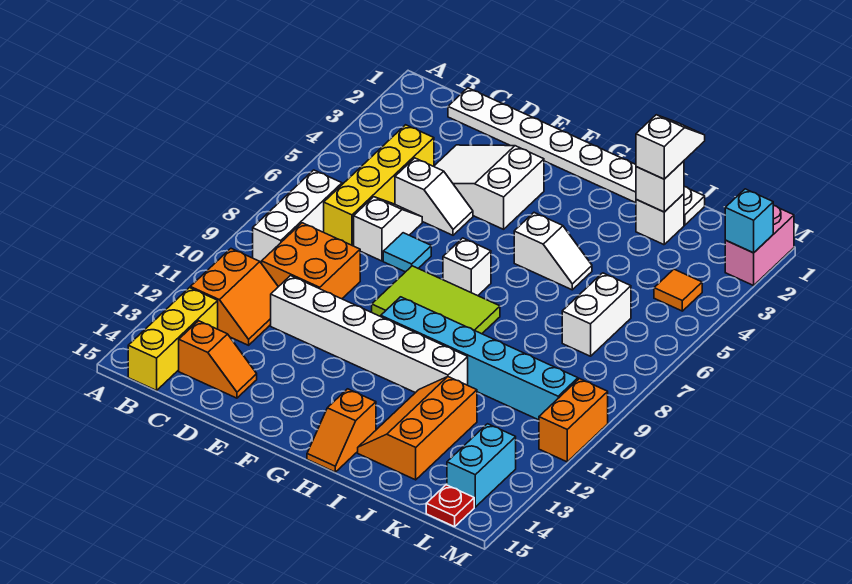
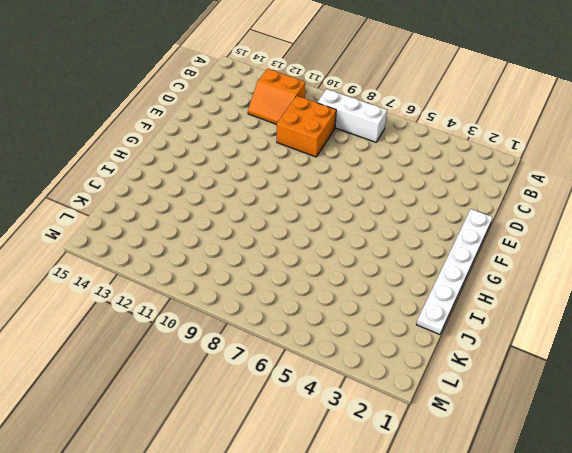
white plate E1:J1 level 1 -> white plate C1:J1 level 1
none -> yellow brick B13:B15 level 1
none -> yellow brick C4:C7 level 1
none -> orange slope C14:D14 level 1 top C

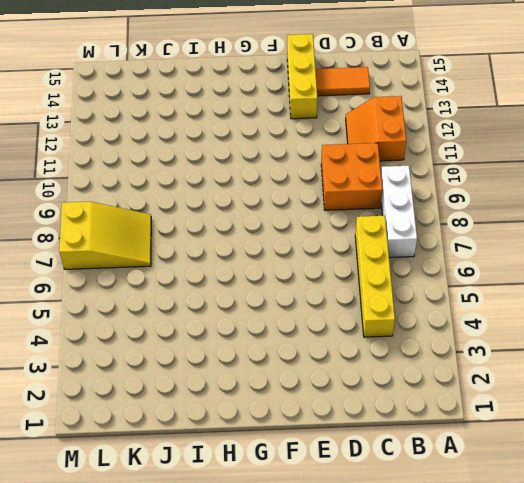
orange tile C14:D14 level 1 -> orange slope C14:D14 level 1 top C
yellow brick E13:E15 level 1 -> yellow brick B13:B15 level 1
yellow slope K7:M8 level 1 top M -> white brick K6:K7 level 1
none -> white plate C1:J1 level 1
none -> white slope D3:F4 level 1 top F
none -> white slope D5:E5 level 1 top D

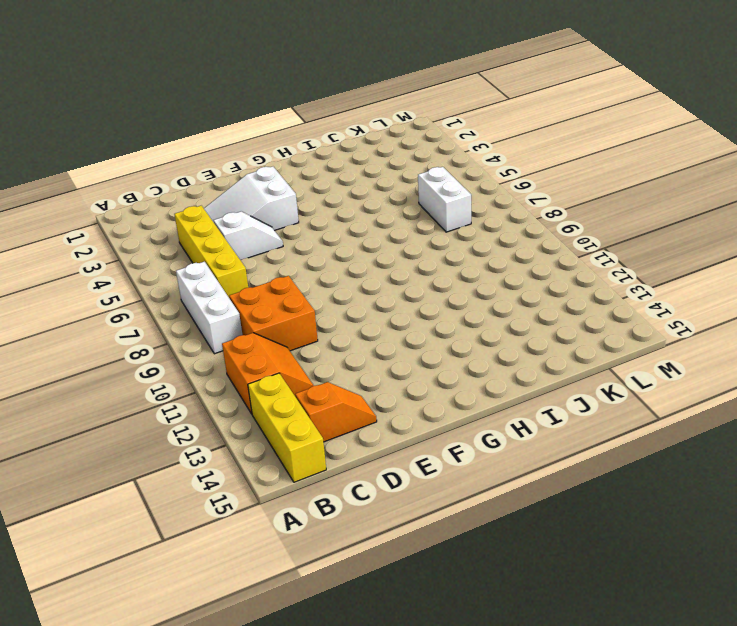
none -> white plate C1:J1 level 1
none -> white slope D6:D7 level 1 top 7
none -> white brick D11:I11 level 1

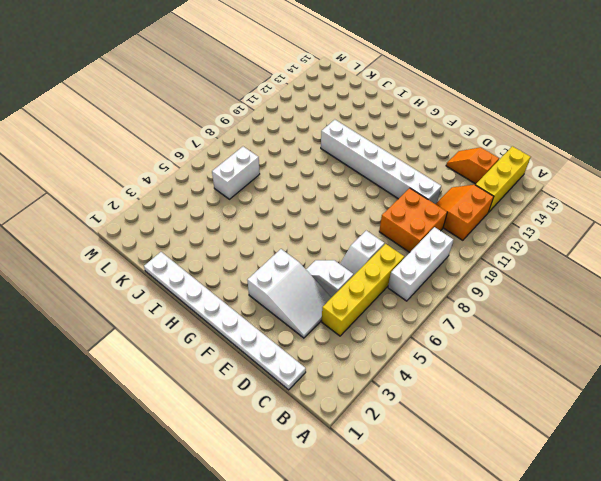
none -> cyan tile E7 level 1
none -> lime tile F8:H9 level 1
none -> white brick G7 level 1

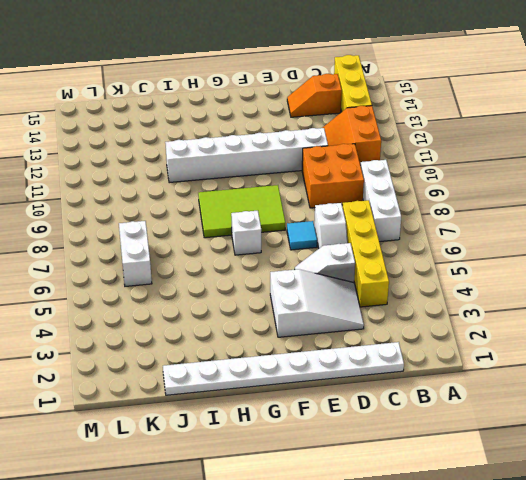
none -> cyan brick G10:L10 level 1
none -> white slope H5:I5 level 1 top H
none -> orange slope H14:H15 level 1 top 14

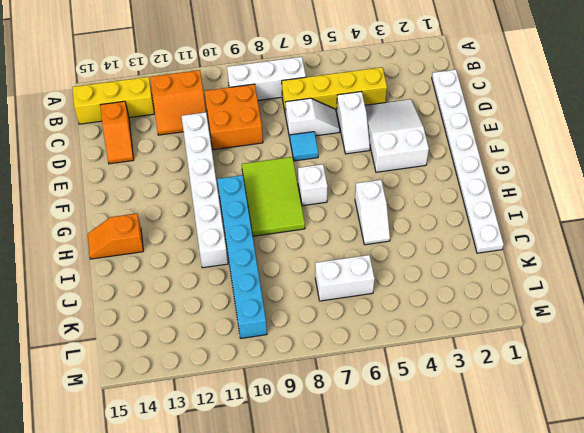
none -> orange slope I12:J14 level 1 top J
none -> white brick J2 level 1
none -> orange tile L4 level 1

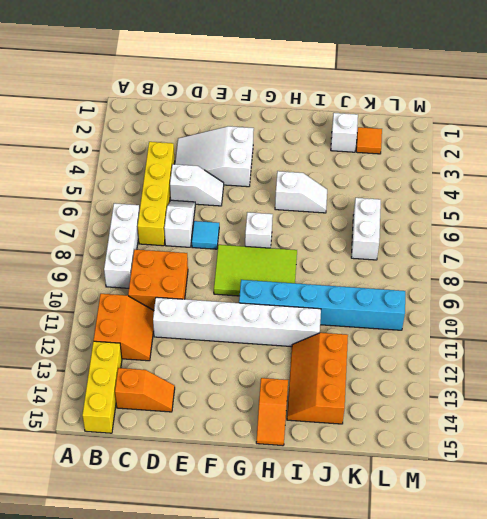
orange tile K2 level 1 -> orange tile L4 level 1
none -> white plate C1:J1 level 1
none -> cyan brick L13:L14 level 1
none -> red plate L15 level 1

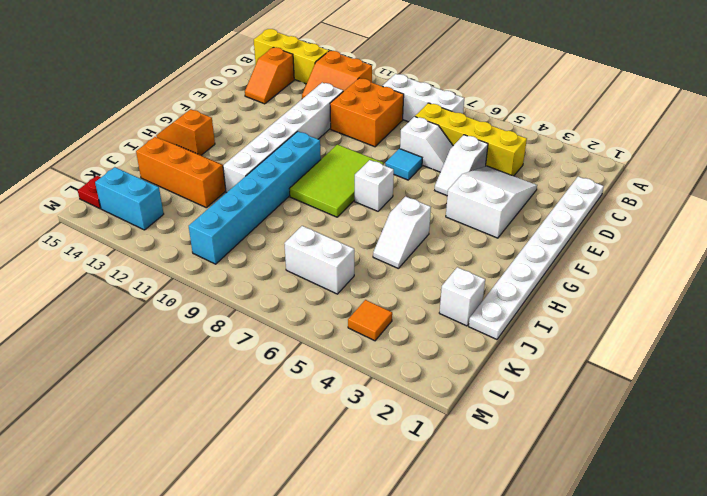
none -> pink brick M1:M2 level 1
none -> orange brick M10:M11 level 1
none -> white brick J2 level 2

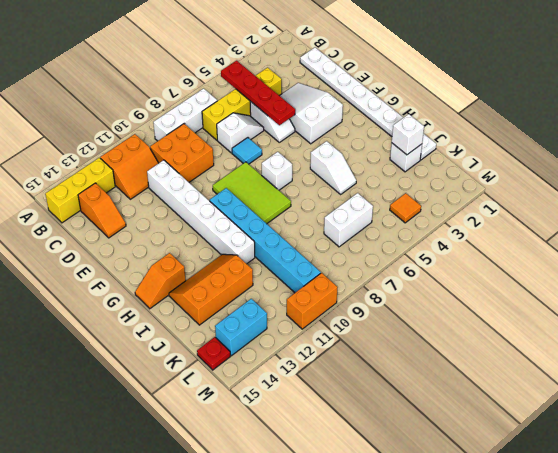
red plate B5:E5 level 2 -> none
none -> pink brick M1:M2 level 1
none -> cyan brick M2 level 2
none -> white slope J1:J2 level 3 top 2

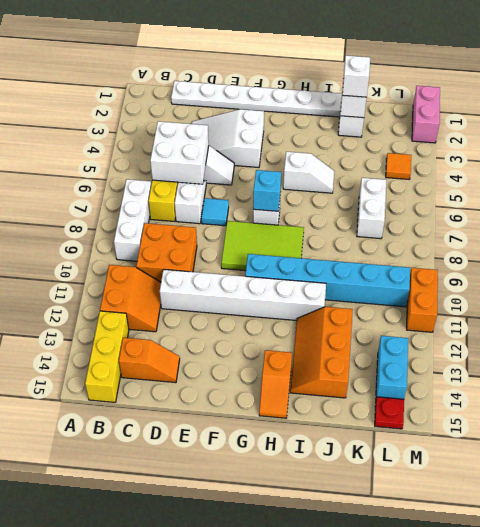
white brick C5:D6 level 2 -> none
cyan brick G7 level 2 -> cyan brick M2 level 2

